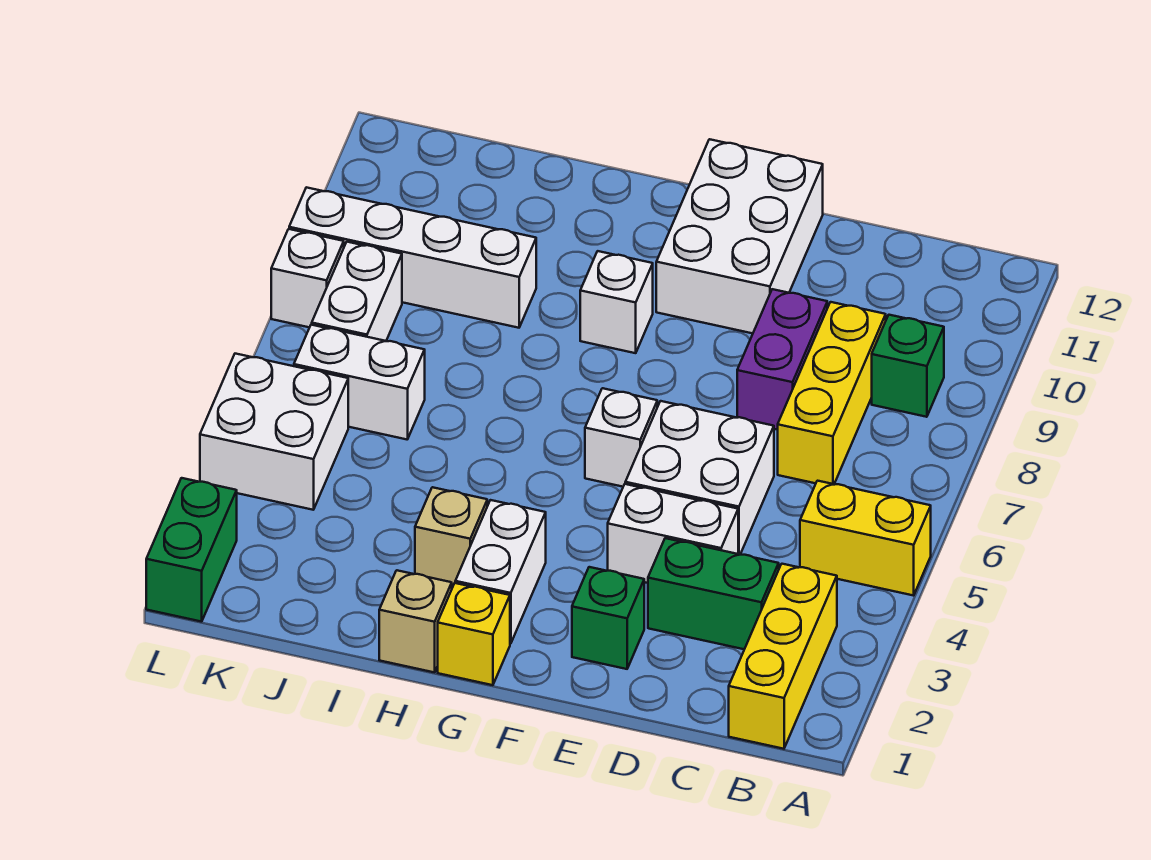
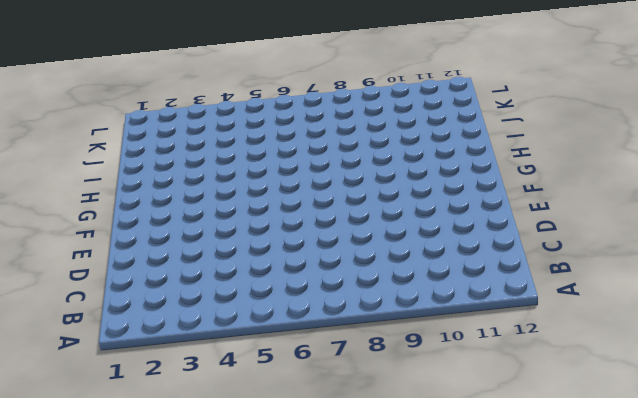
none -> yellow brick A5:B5 level 1
none -> yellow brick B1:B3 level 1
none -> green brick B9 level 1

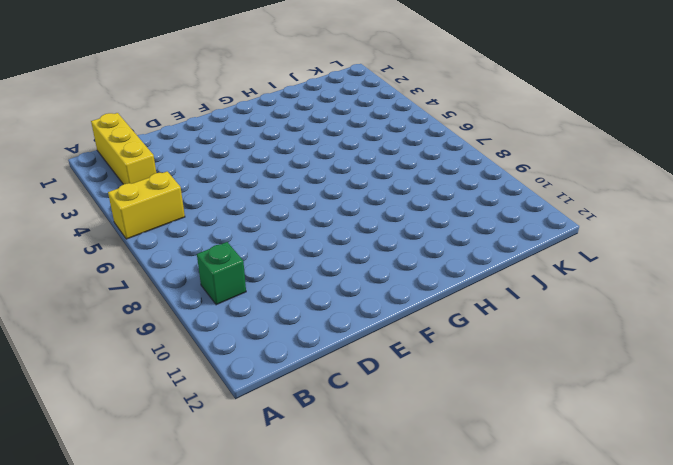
none -> green brick C3:D3 level 1
none -> yellow brick C7:C9 level 1
none -> white brick D4:E4 level 1

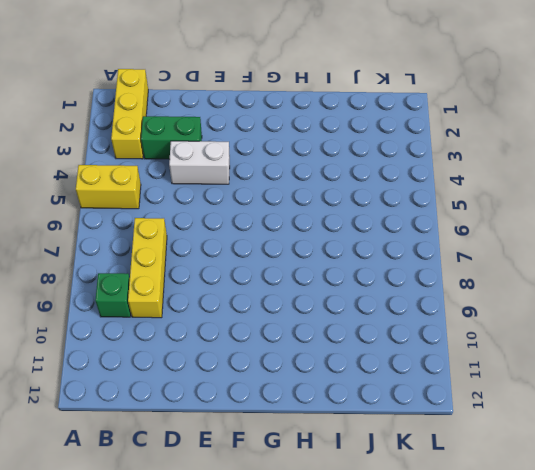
none -> white brick D5:E6 level 1
none -> purple brick D8:D9 level 1
none -> green brick E2 level 1

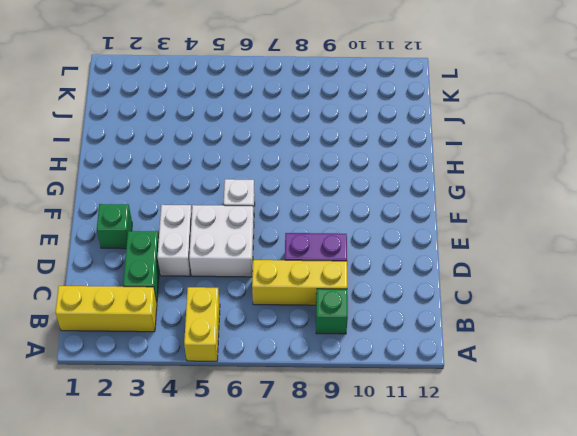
none -> white brick E10:F12 level 1
none -> yellow brick G1 level 1
none -> white brick G2:G3 level 1

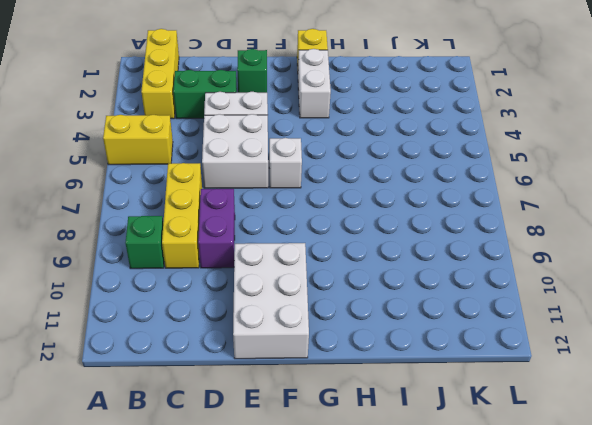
none -> white brick G9 level 1
none -> tan brick H1 level 1
none -> tan brick H3 level 1

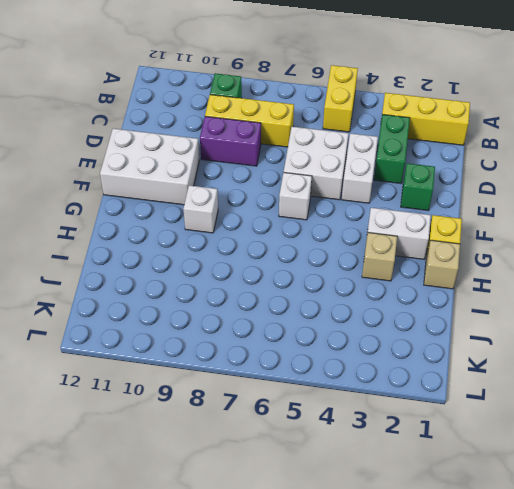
none -> white brick I9:L9 level 1
none -> white brick J6:K6 level 1
none -> white brick K4:L5 level 1

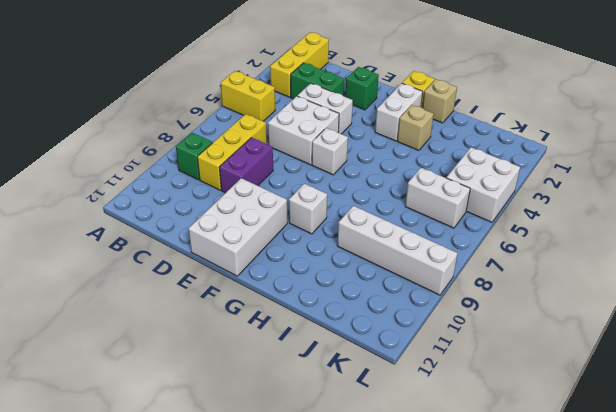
none -> white brick K7:K8 level 1
none -> green brick L1:L2 level 1
none -> white brick L8 level 1

